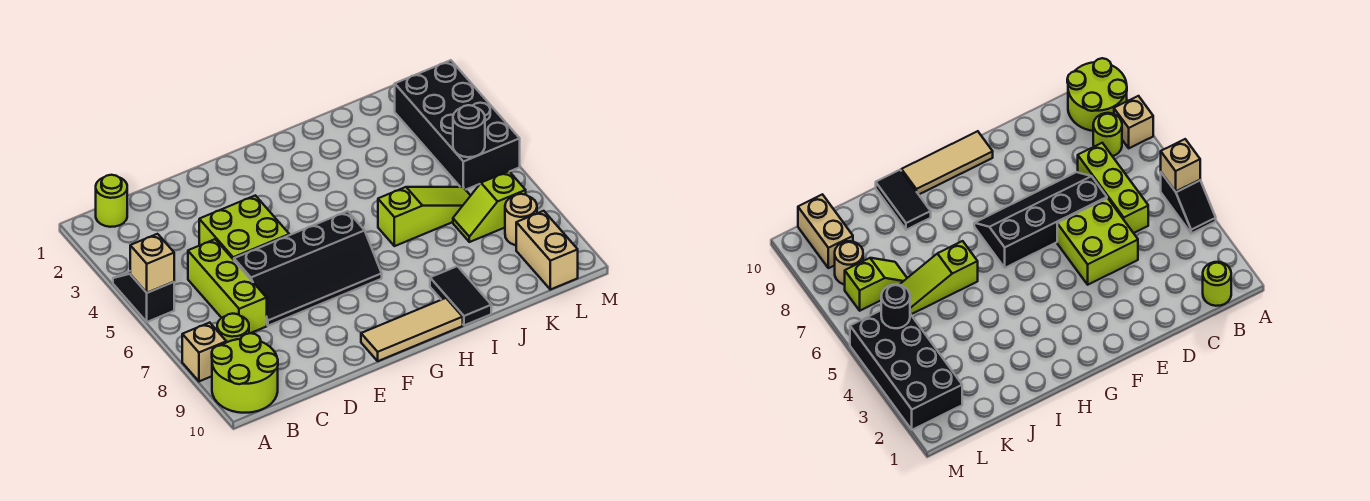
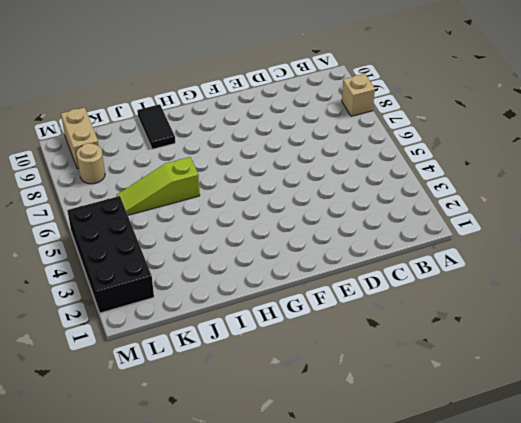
none -> black slope A4:A5 level 1 top 5
none -> lime round brick A9:B10 level 1
none -> lime round brick B1 level 1

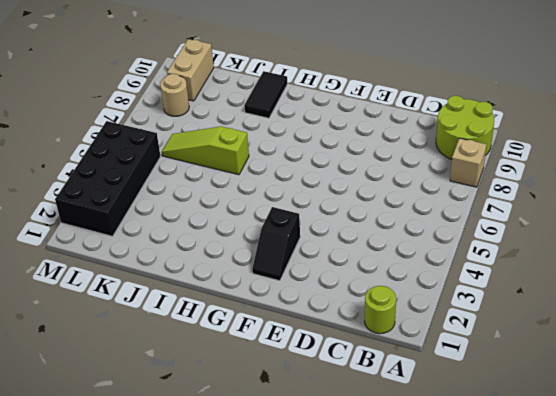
black slope F2:F3 level 1 top 3 -> black slope A4:A5 level 1 top 5
none -> lime round brick B8 level 1
none -> lime brick C5:C7 level 1
none -> lime brick D4:E5 level 1

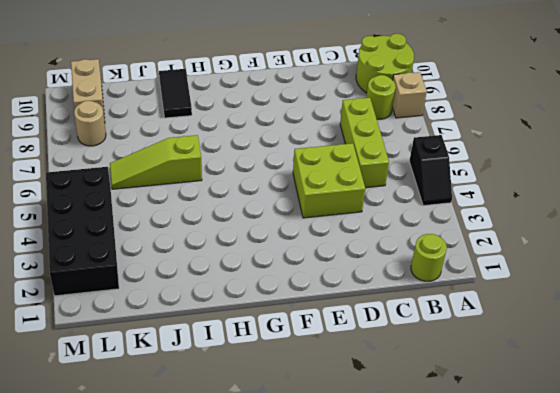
none -> black slope D6:G7 level 1 top 6
none -> tan tile F10:H10 level 1
none -> lime slope K7:L7 level 1 top L

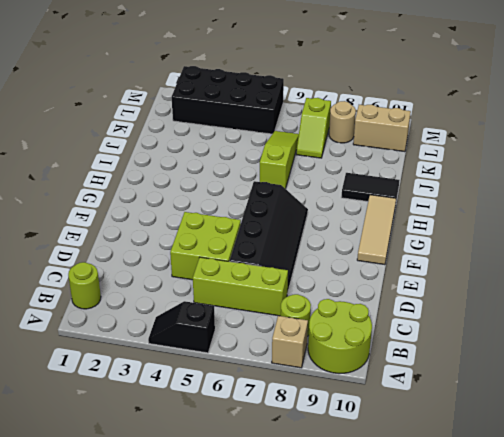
none -> tan brick A5 level 2
none -> black round brick L5 level 2

